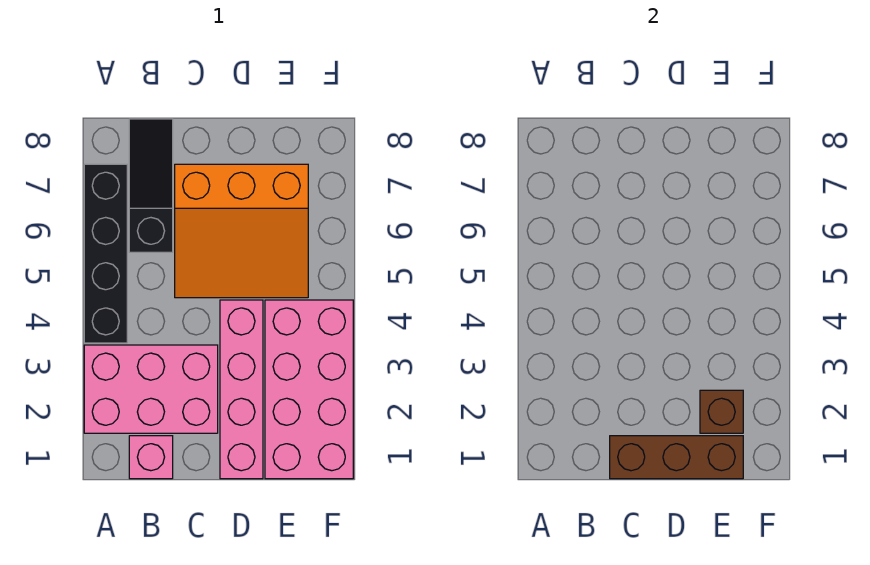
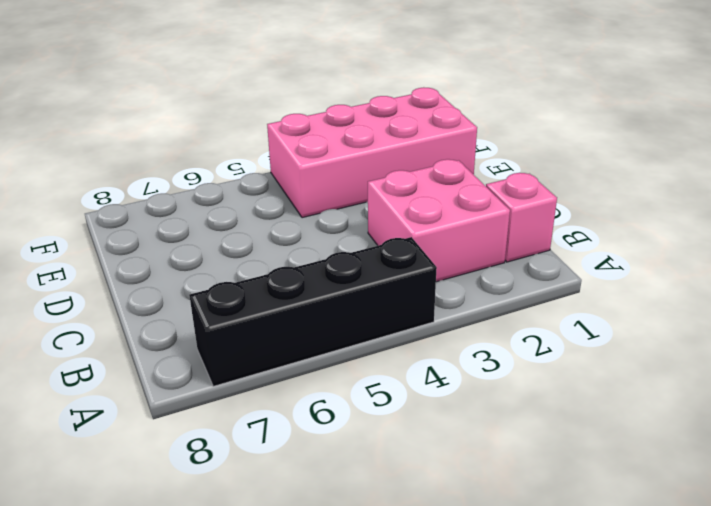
pink brick B2:C3 level 1 -> pink brick A2:C3 level 1
none -> black slope B6:B8 level 1 top 6
none -> orange slope C5:E7 level 1 top 7

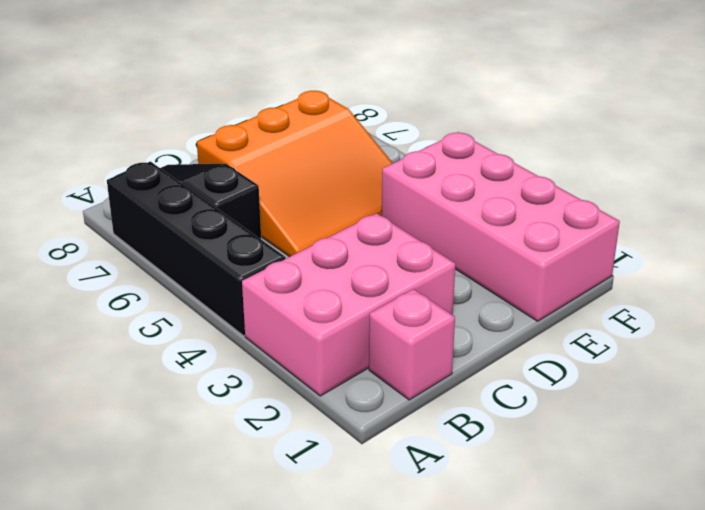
none -> pink brick D1:D4 level 1
none -> brown brick C1:E1 level 2

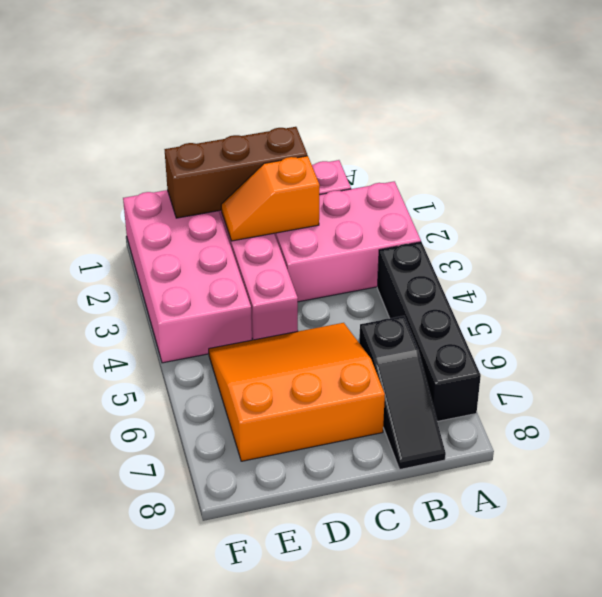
orange slope C2:D2 level 2 top C -> none
none -> brown brick E2 level 2

